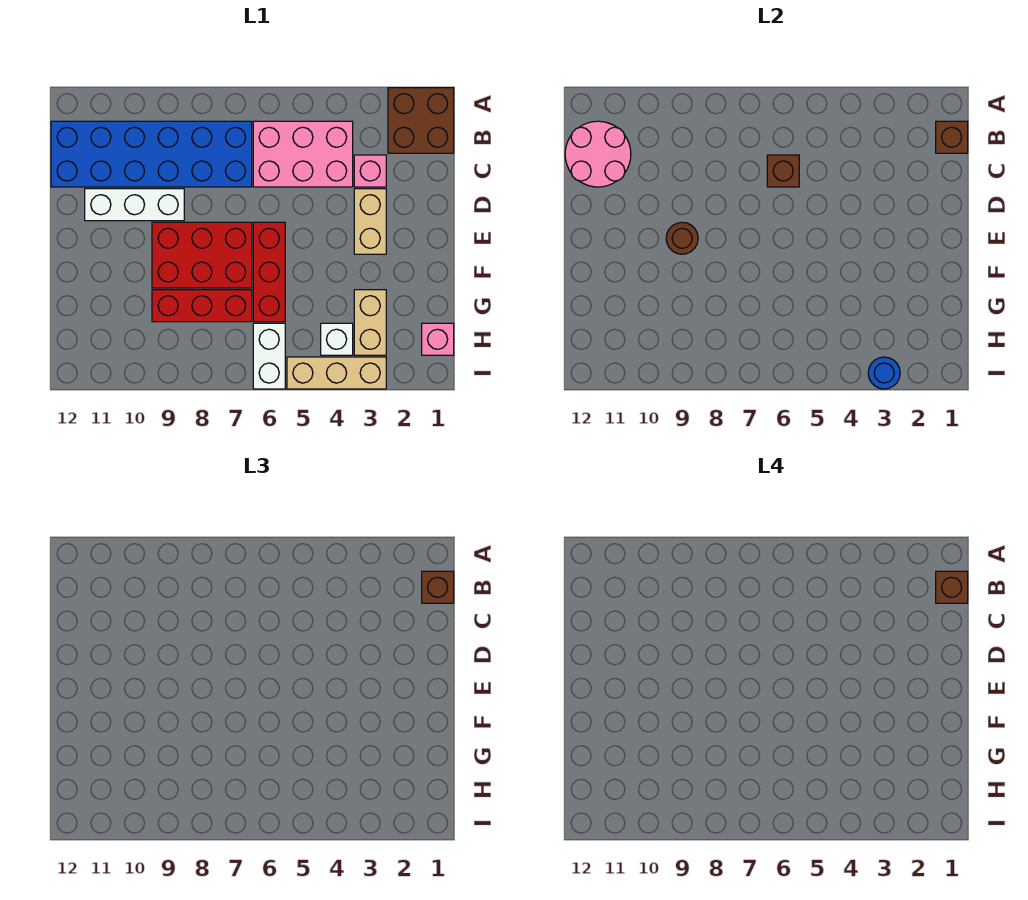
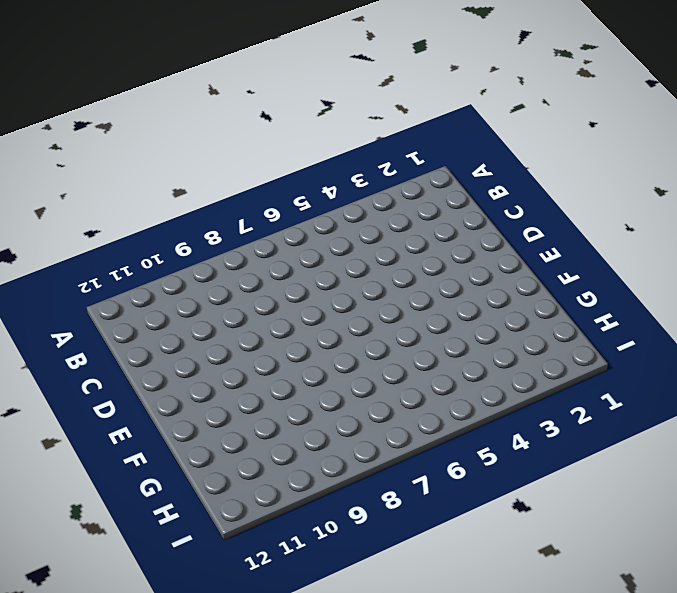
none -> brown brick A1:B2 level 1
none -> pink brick B4:C6 level 1
none -> blue brick B7:C12 level 1

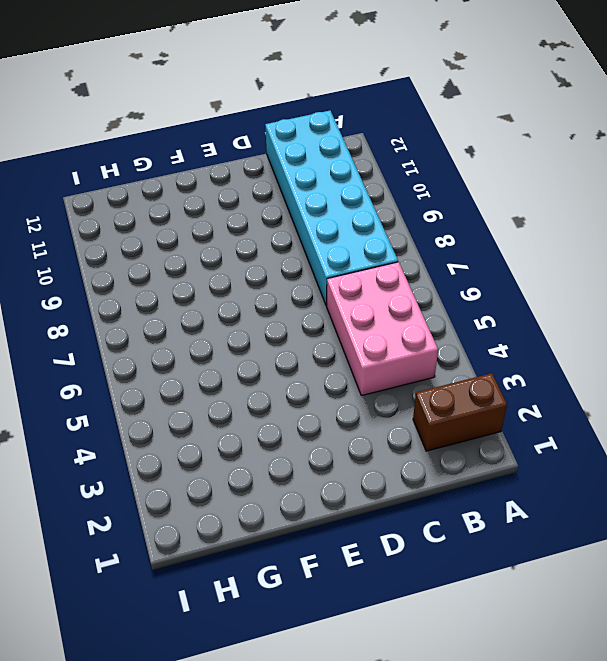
brown brick A2:B2 level 1 -> brown brick A1:B2 level 1
cyan brick B7:C12 level 1 -> blue brick B7:C12 level 1
none -> pink brick C3 level 1
none -> tan brick D3:E3 level 1
none -> white brick D9:D11 level 1

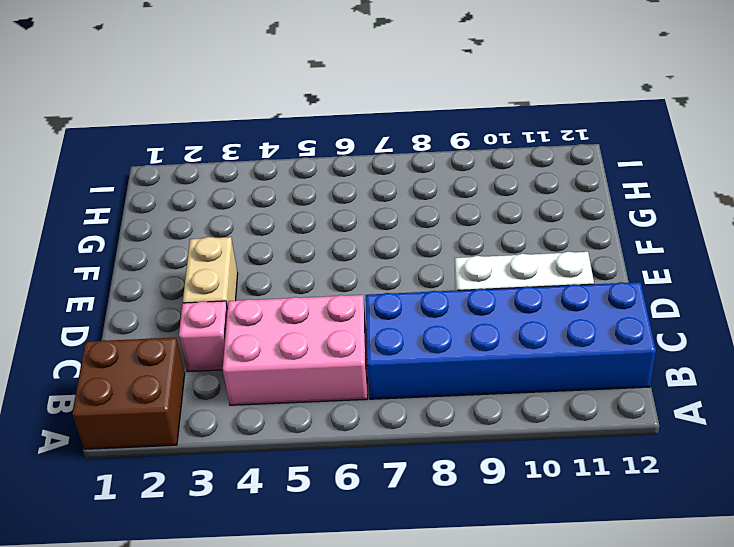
none -> red brick E6:G6 level 1
none -> red brick E7:F9 level 1
none -> tan brick G3:H3 level 1

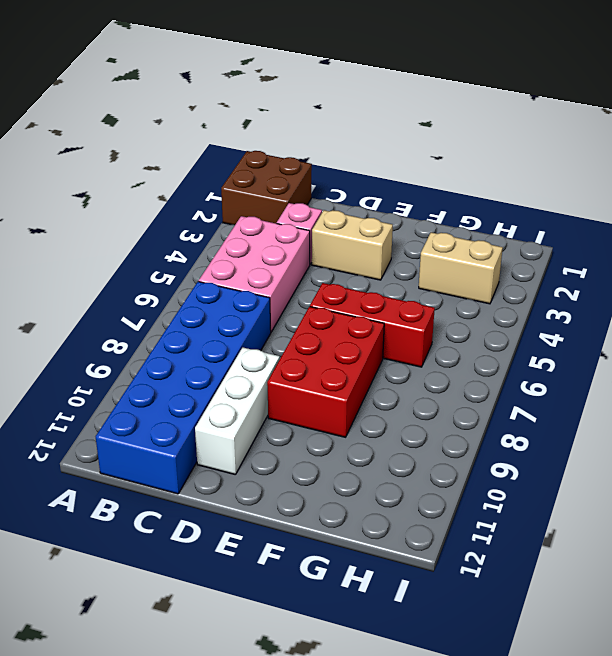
none -> red brick G7:G9 level 1
none -> pink brick H1 level 1
none -> white brick H4 level 1

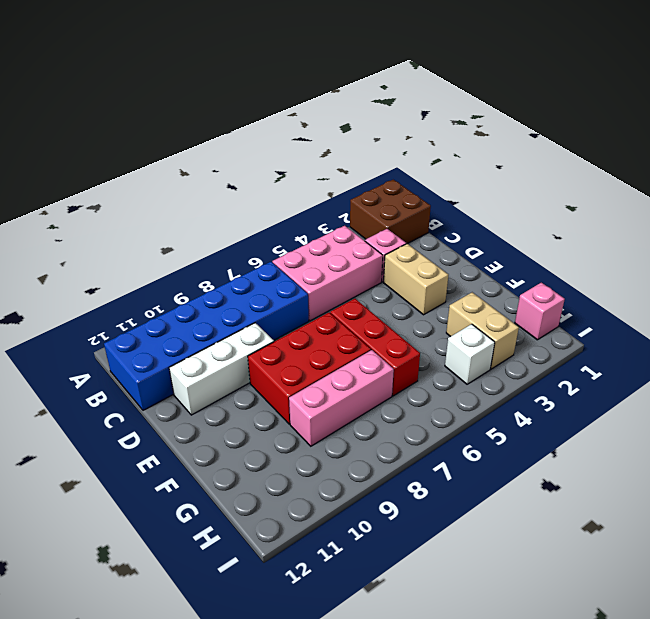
pink brick G7:G9 level 1 -> red brick G7:G9 level 1
none -> white brick H6:I6 level 1
none -> tan brick I3:I5 level 1
none -> brown brick B1 level 2

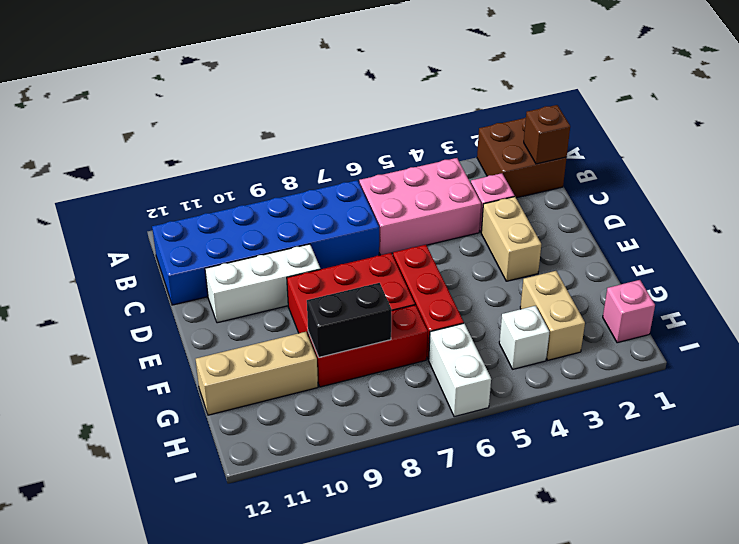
black brick G8:G9 level 2 -> none
tan brick G10:G12 level 1 -> tan brick I3:I5 level 1
none -> pink round brick B11:C12 level 2
none -> brown brick C6 level 2
none -> brown round brick E9 level 2

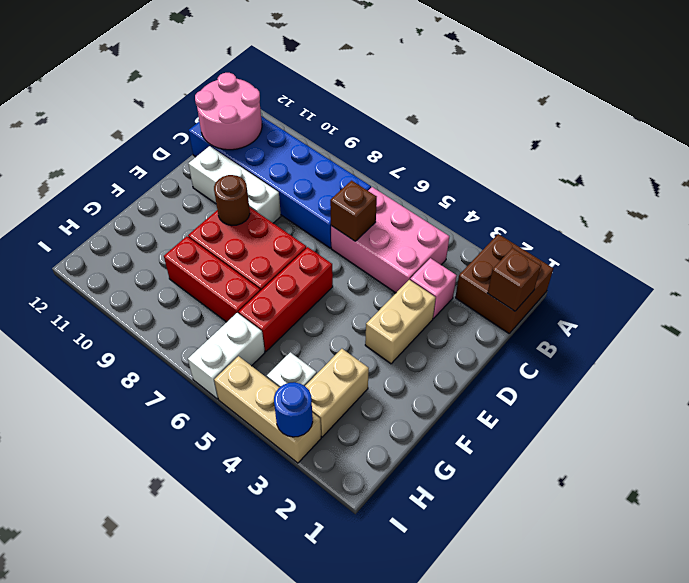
none -> pink brick H1 level 1
none -> brown brick B1 level 3
none -> brown brick B1 level 4

